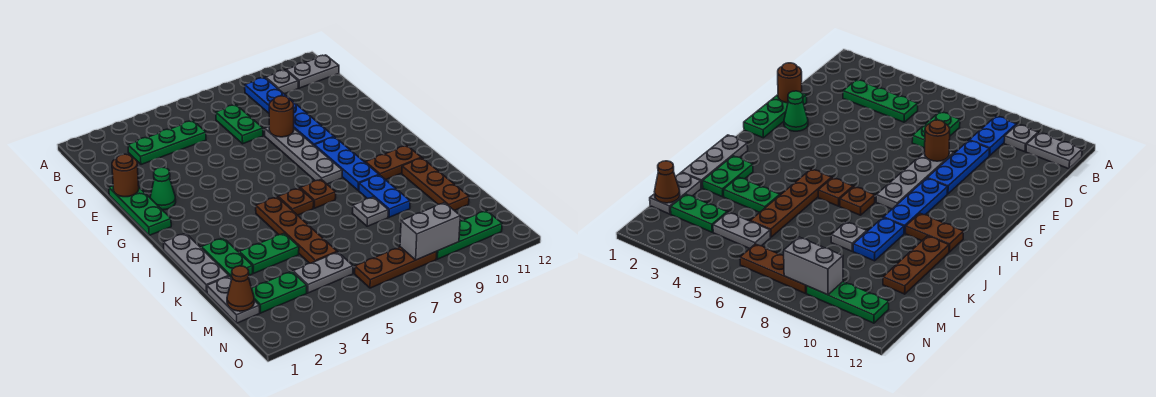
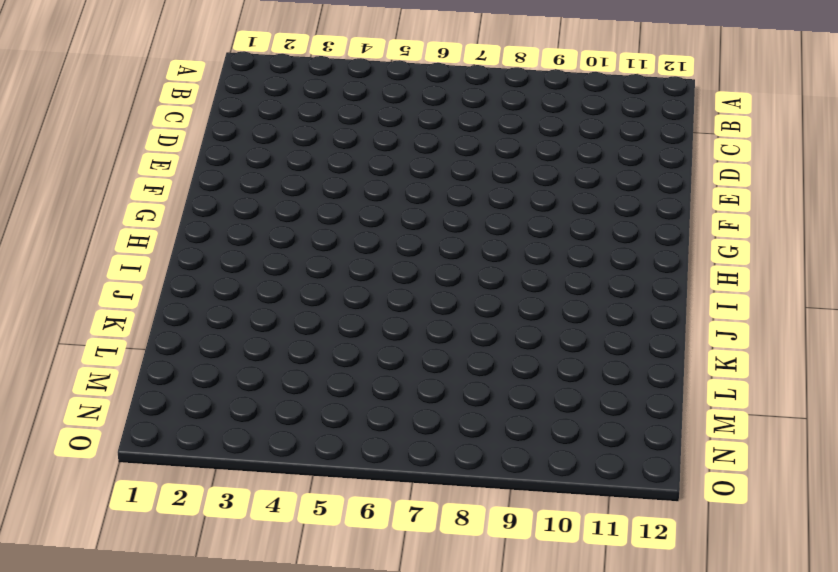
none -> blue plate B9:C9 level 1
none -> grey plate B10 level 1
none -> grey plate B11:B12 level 1

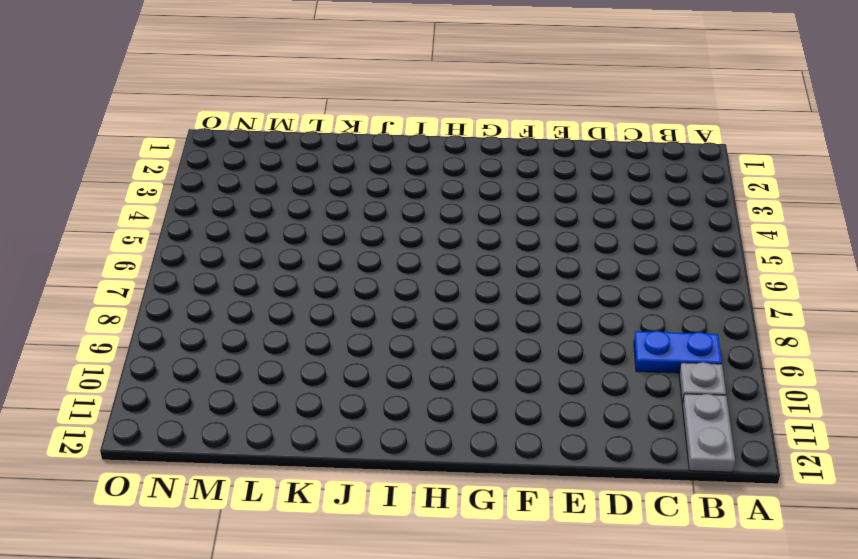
none -> green plate C3:C5 level 1
none -> green plate C7:D7 level 1
none -> blue plate D9:F9 level 1

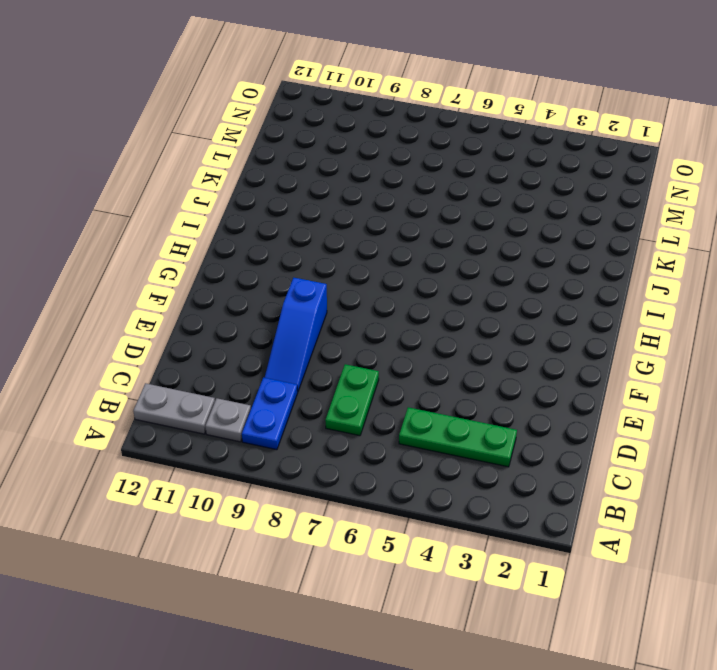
blue slope D9:F9 level 1 top F -> blue plate D9:F9 level 1
none -> green plate E1:G1 level 1
none -> grey plate E8:H8 level 1
none -> green cone F2 level 1

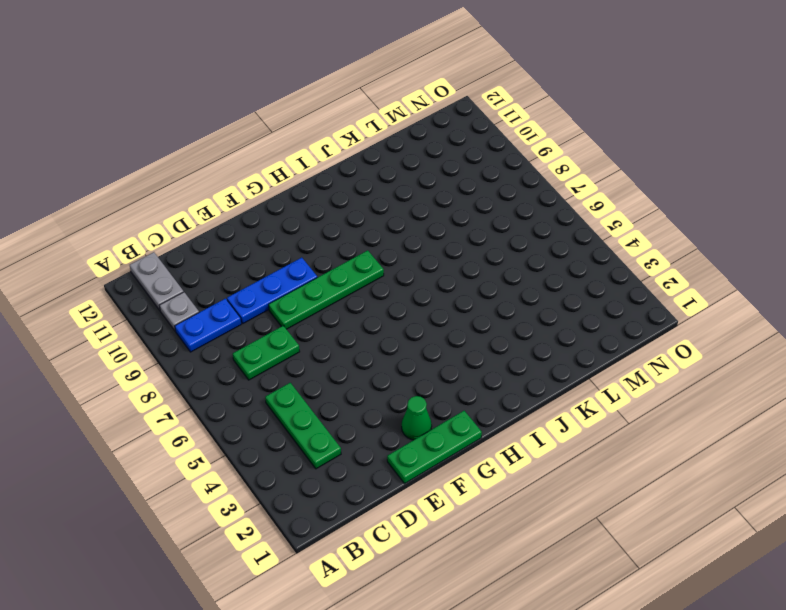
green plate E8:H8 level 1 -> grey plate E8:H8 level 1
none -> blue plate G9:I9 level 1
none -> grey plate I1:K1 level 1
none -> brown plate I5:L5 level 1

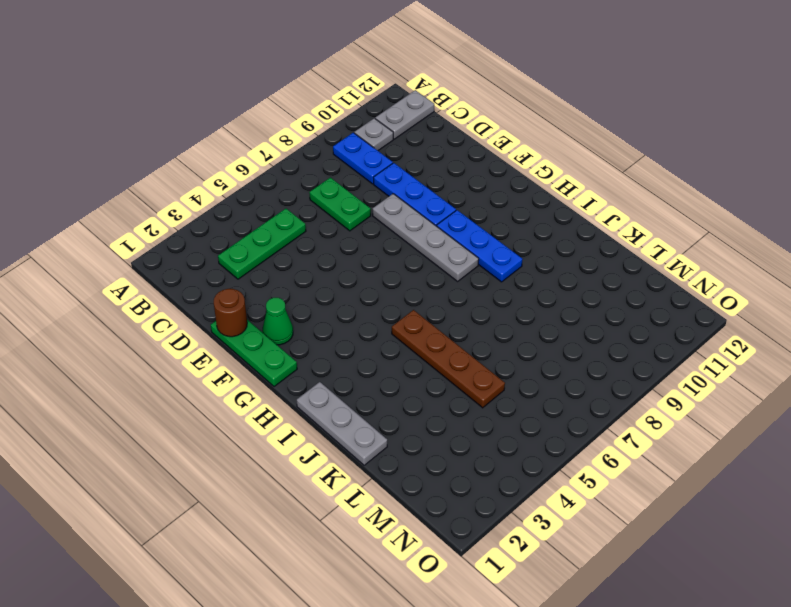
none -> brown plate I6 level 1
none -> brown plate I7 level 1
none -> brown plate I10:I11 level 1

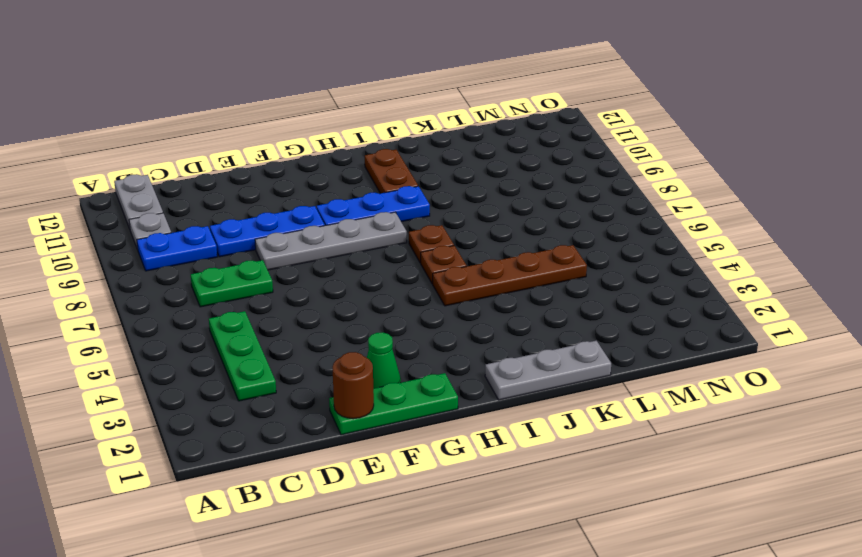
none -> green plate J2:K2 level 1
none -> blue plate J9:K9 level 1
none -> brown plate J11:L11 level 1

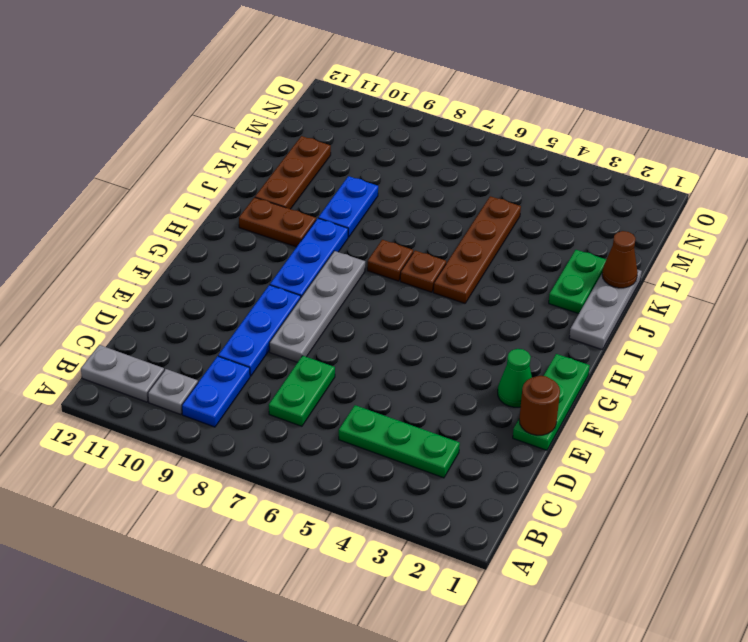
brown cone K1 level 2 -> brown cone M1 level 2
none -> green plate K3:K4 level 1
none -> grey plate K8 level 1
none -> grey plate L1:M1 level 1

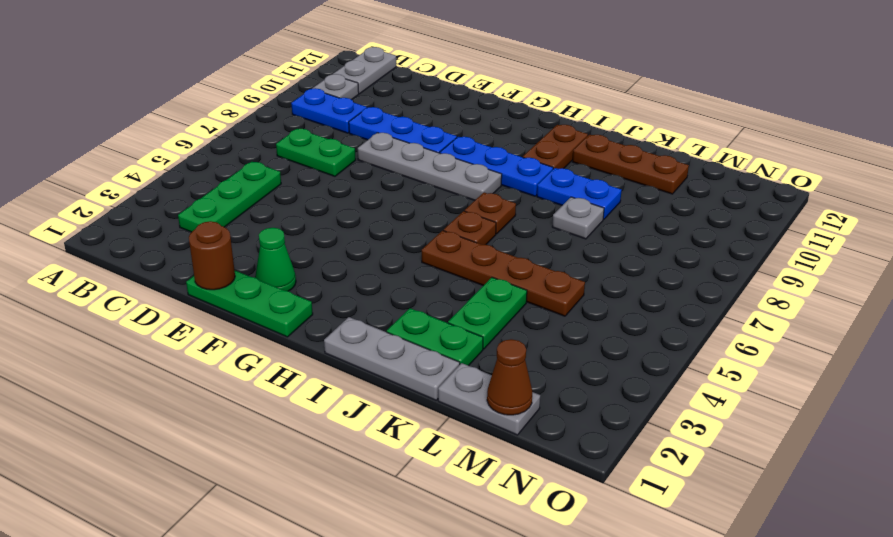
none -> green plate M2:M3 level 1
none -> grey plate M4:M5 level 1
none -> brown plate N6:N8 level 1

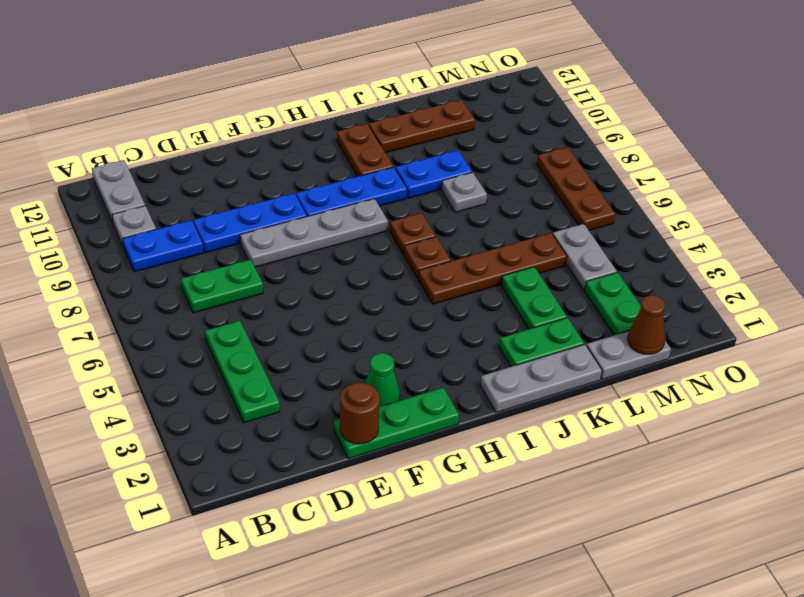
none -> green plate N9:N11 level 1
none -> brown round brick E8 level 2
none -> grey brick N8:N9 level 2

